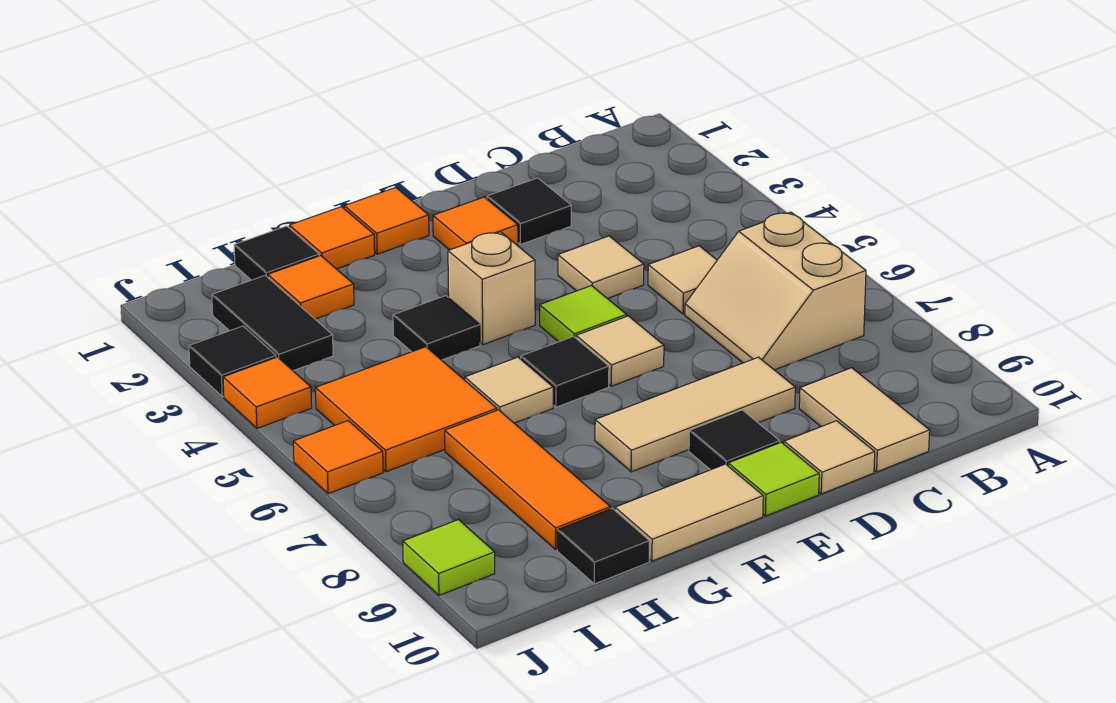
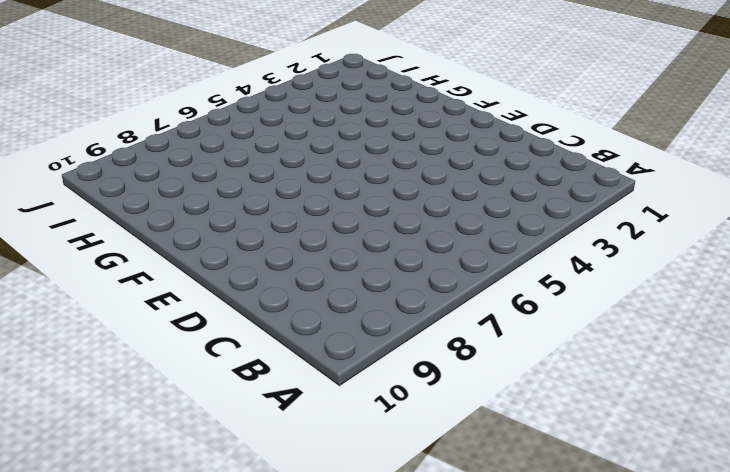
none -> tan slope B6:C7 level 1 top B
none -> tan tile C5 level 1
none -> tan tile C9:C10 level 1

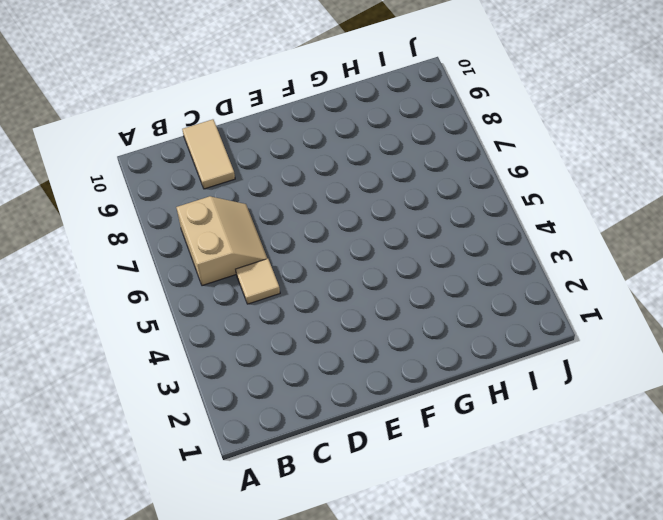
none -> black tile D2 level 1
none -> tan tile D4 level 1
none -> tan tile D8:F8 level 1

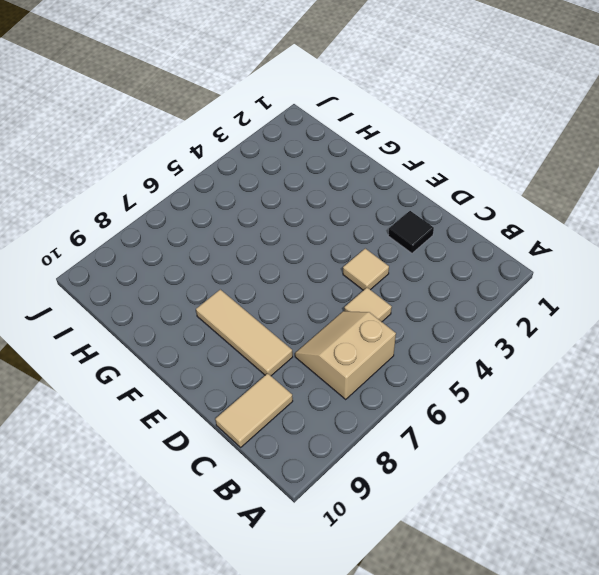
none -> tan tile D10 level 1
none -> orange tile E2 level 1
none -> lime tile E5 level 1

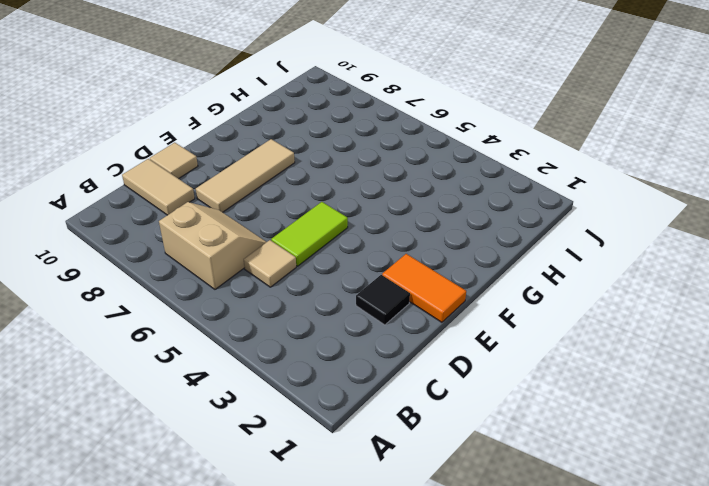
lime tile D5:E5 level 1 -> lime tile E5 level 1
orange tile E1:E2 level 1 -> orange tile E2 level 1
none -> tan tile D4 level 1
none -> tan tile E6 level 1
none -> black tile E9 level 1

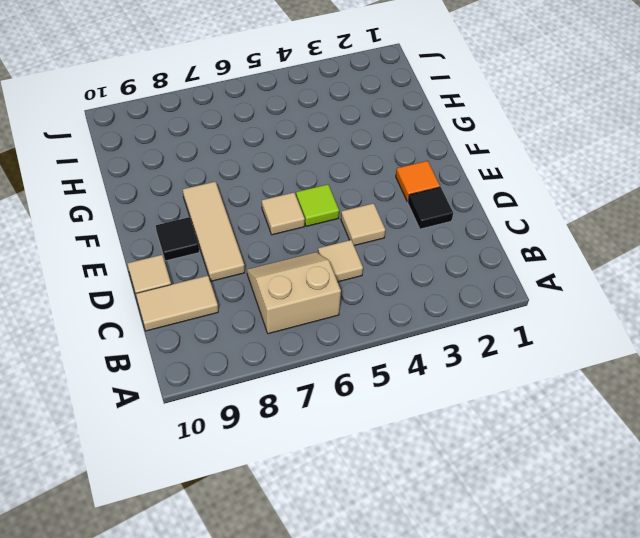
none -> lime tile E10 level 1
none -> orange tile F1 level 1
none -> tan brick F4 level 1

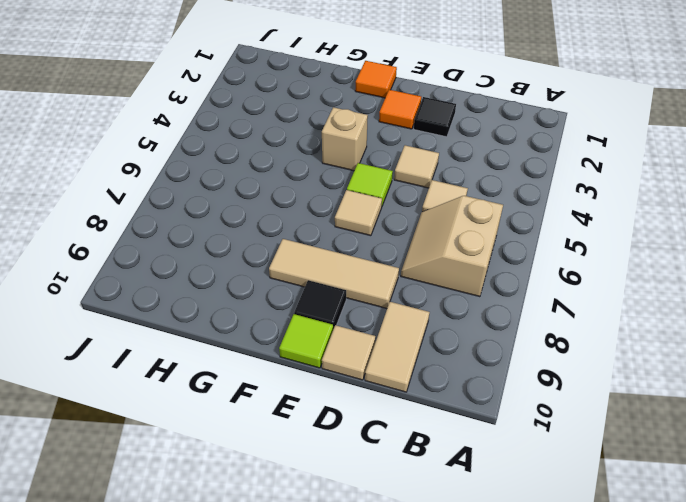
none -> black tile F6 level 1
none -> tan tile F10:G10 level 1
none -> orange tile G1 level 1

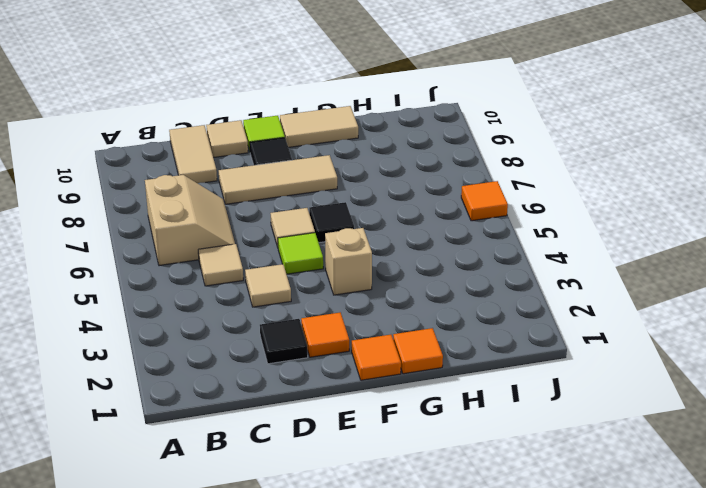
none -> black tile G4 level 1
none -> tan tile G6 level 1
none -> black tile H1 level 1

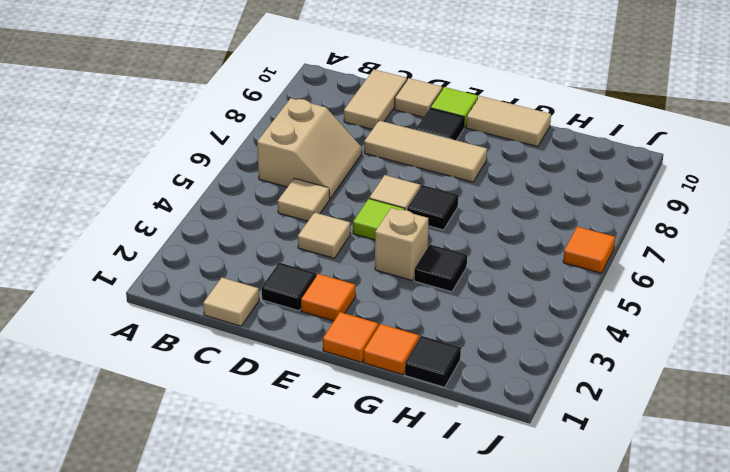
tan tile C1 level 1 -> tan tile G6 level 1
none -> orange tile H2 level 1
none -> orange tile H5:I6 level 1
none -> orange tile H7:H9 level 1

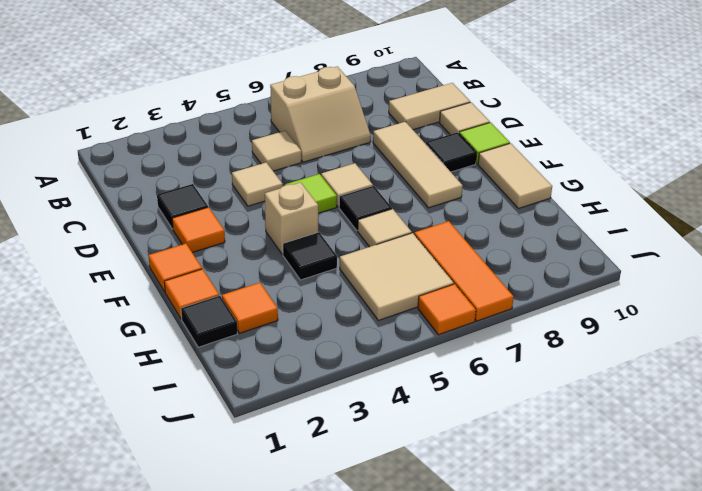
tan tile H5:I6 level 1 -> orange tile H5:I6 level 1
orange tile H7:J7 level 1 -> orange tile H7:H9 level 1
none -> black tile H10 level 1
none -> black tile I2:I3 level 1
none -> black tile J3 level 1

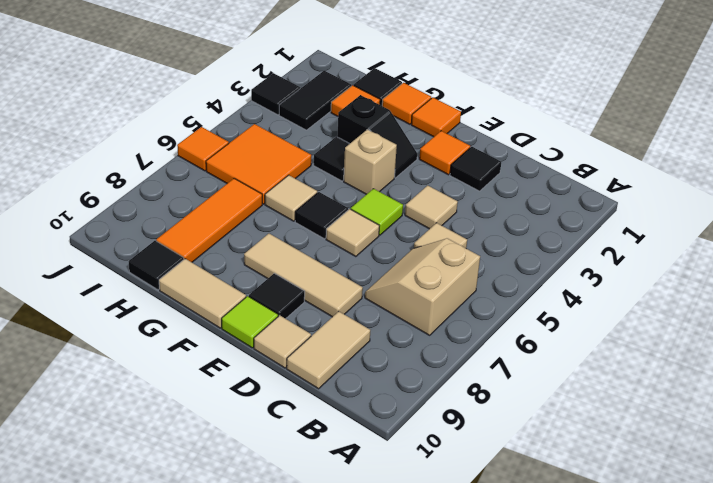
black slope F3:G3 level 1 top G -> none
none -> orange tile J4 level 1
none -> lime tile J9 level 1

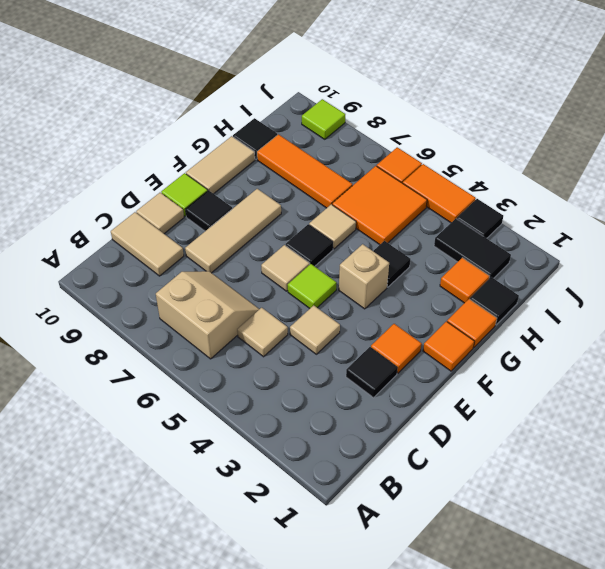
orange tile J4:J5 level 1 -> orange tile J4 level 1

